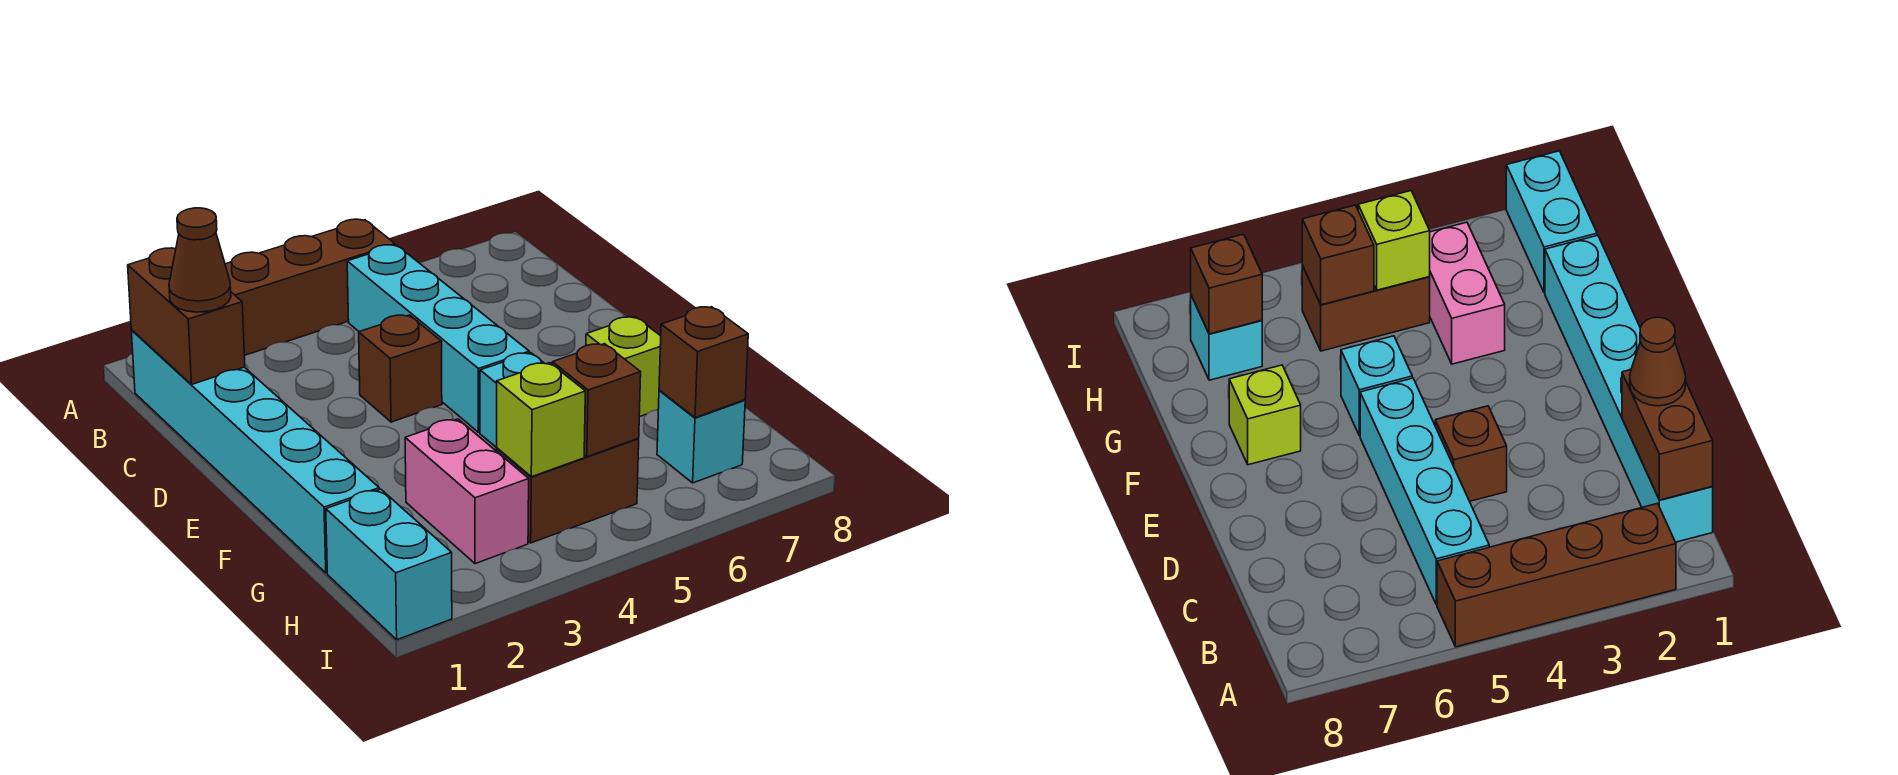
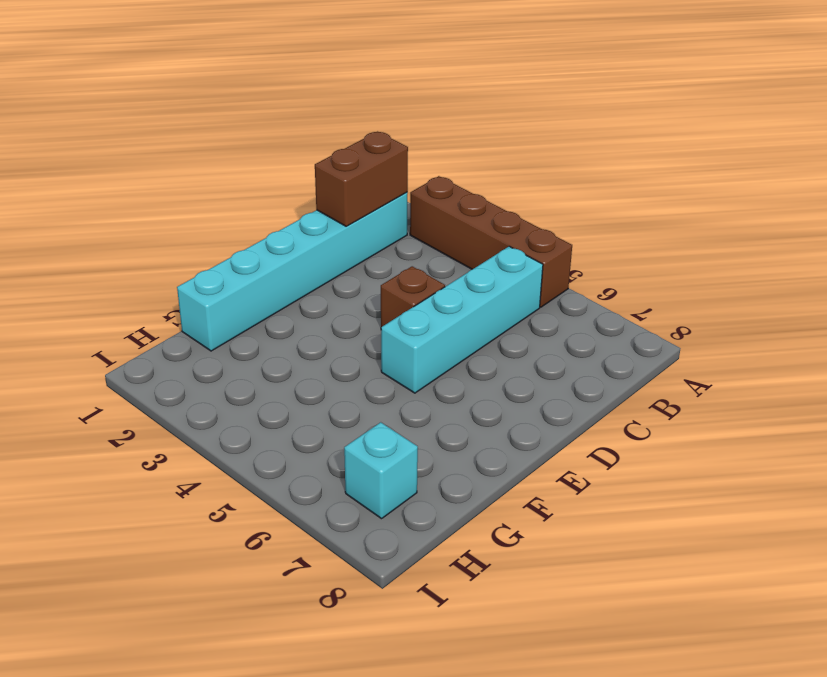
none -> cyan brick F5 level 1
none -> lime brick F7 level 1
none -> pink brick G3:H3 level 1

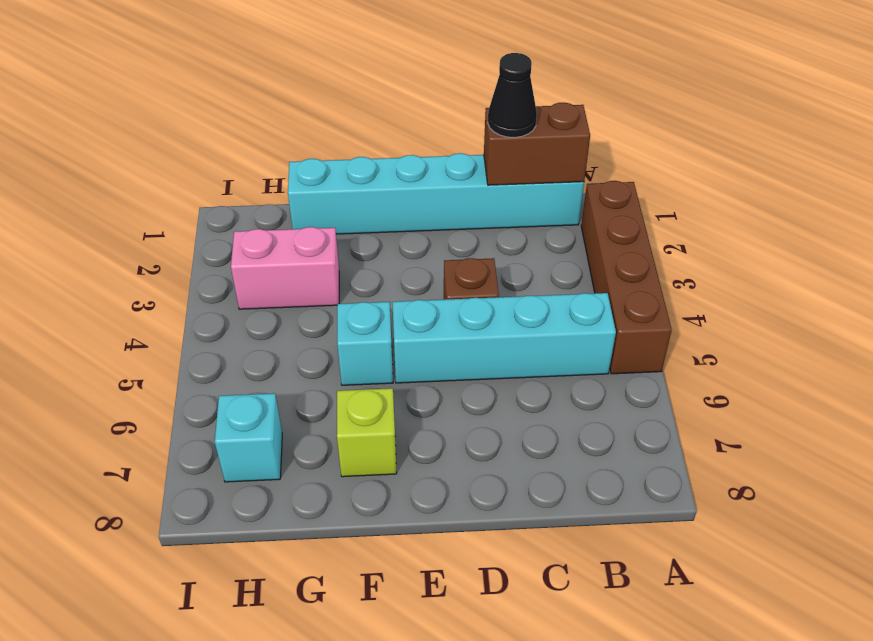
black cone C1 level 3 -> brown cone C1 level 3
none -> cyan brick H1:I1 level 1
none -> brown brick H4:H5 level 1
none -> lime brick H4 level 2

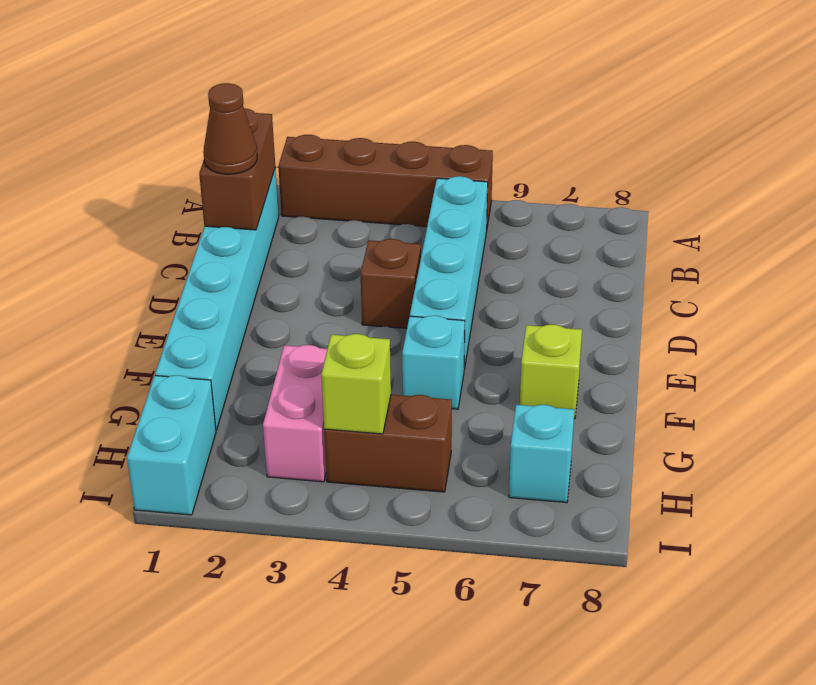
none -> brown brick H5 level 2
none -> brown brick H7 level 2

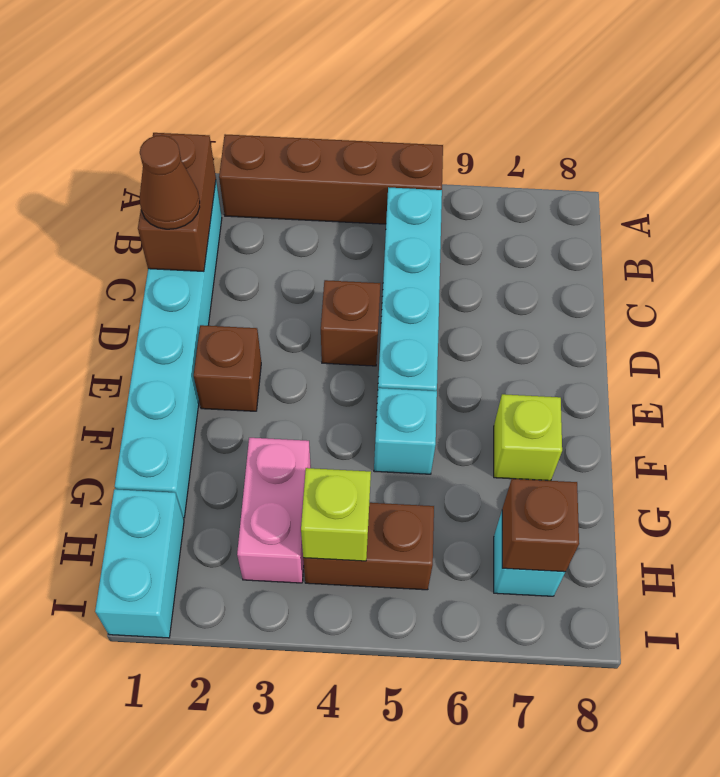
brown brick E2 level 1 -> brown brick H5 level 2

